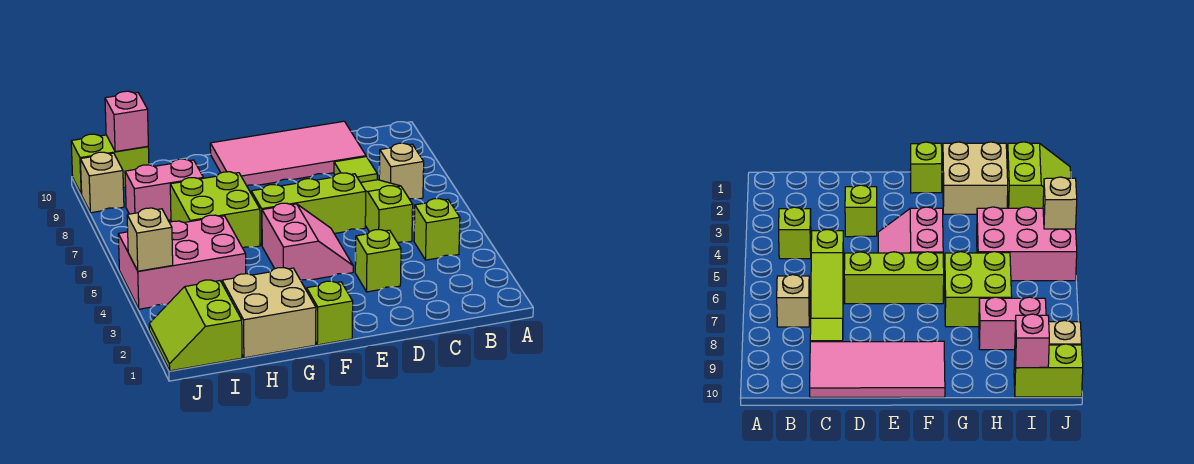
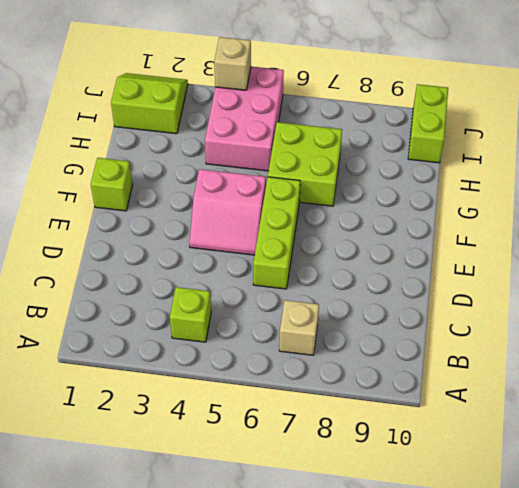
none -> lime slope C5:C7 level 1 top 5
none -> lime tile C8 level 1
none -> pink tile C9:F10 level 1

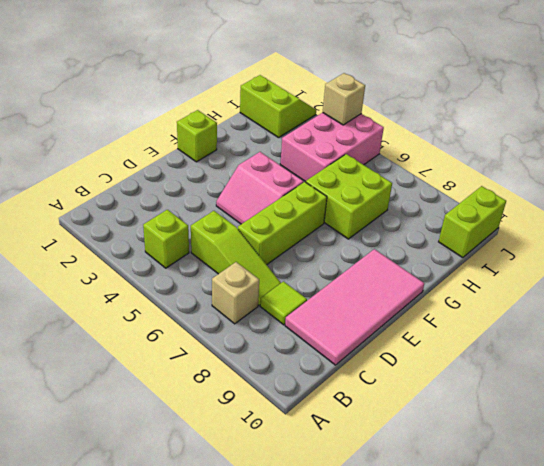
none -> lime brick D3 level 1
none -> tan brick G1:H2 level 1
none -> pink brick H8:I8 level 1

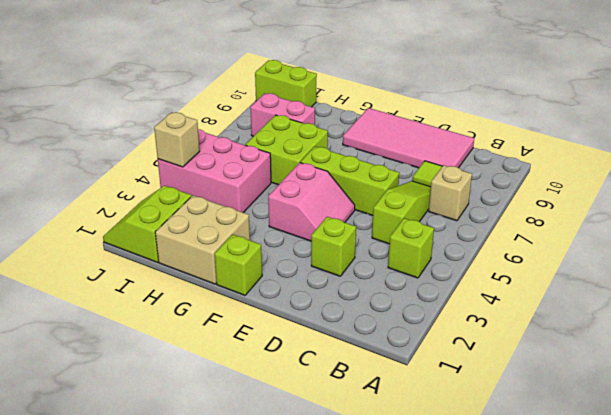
none -> tan brick J9 level 1
none -> pink brick I10 level 2

